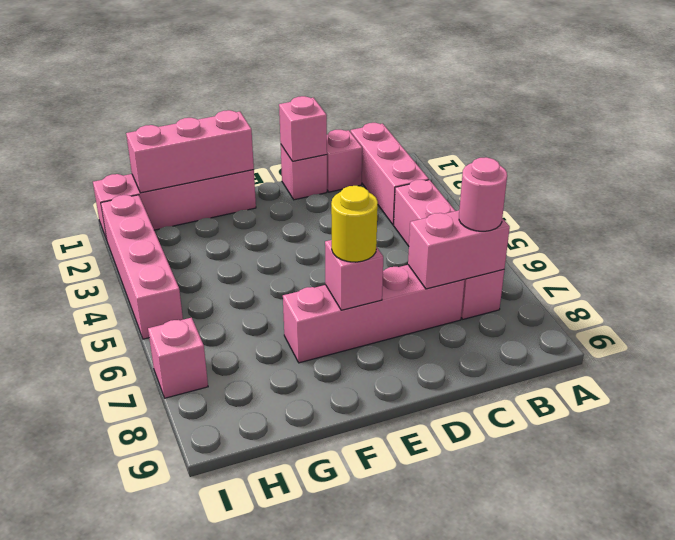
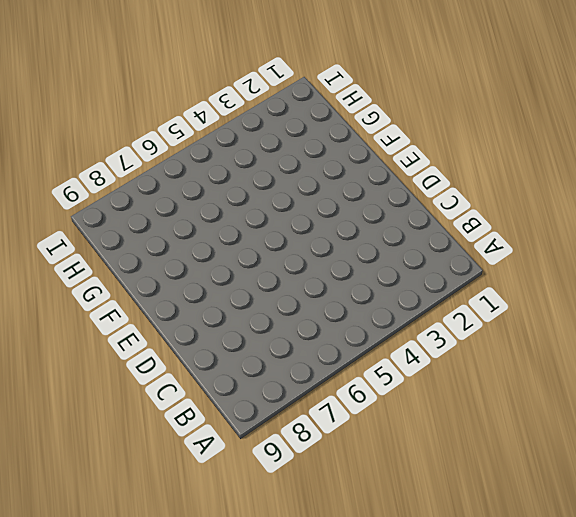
none -> pink brick B1:B3 level 1
none -> pink brick B4:B7 level 1
none -> pink brick C1 level 1

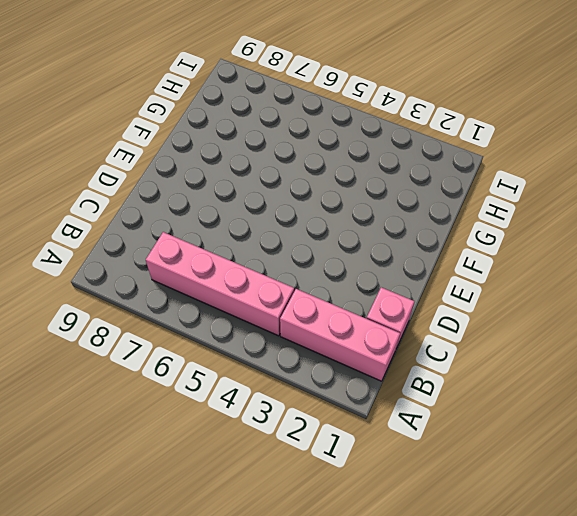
none -> pink brick C7:F7 level 1
none -> pink brick D1 level 1
none -> pink brick F1:I1 level 1

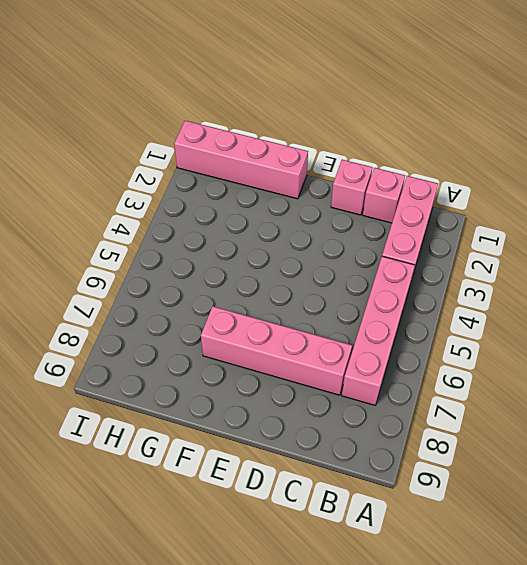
none -> pink brick I2:I5 level 1
none -> pink brick I7 level 1
none -> pink brick B7:C7 level 2

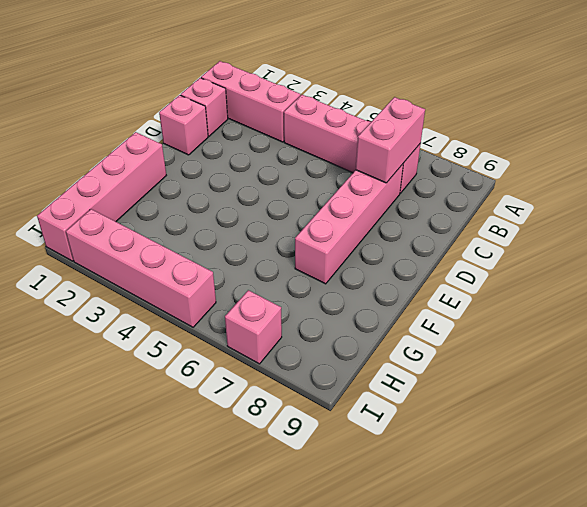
none -> pink brick D1 level 2
none -> pink brick E7 level 2
none -> pink brick F1:H1 level 2

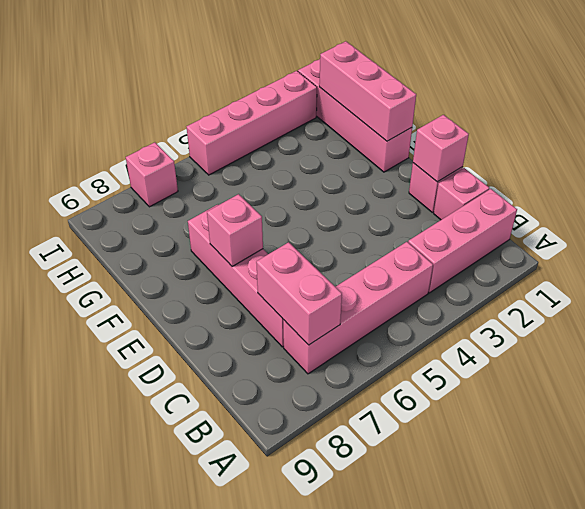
none -> pink round brick B7 level 3
none -> yellow round brick E7 level 3

